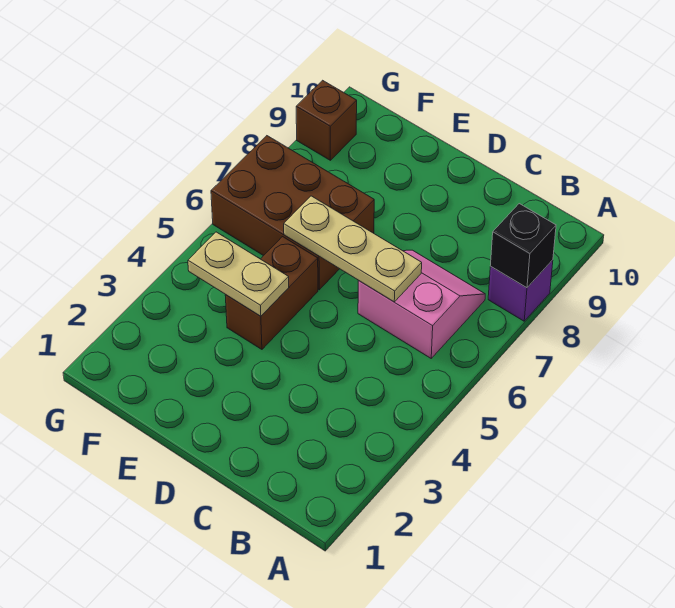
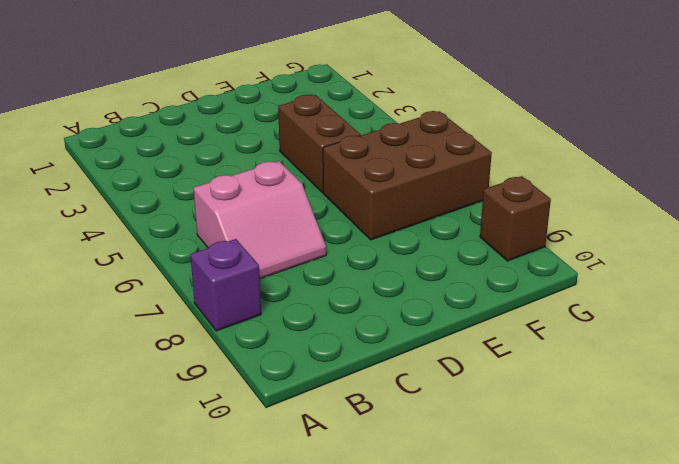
none -> black brick A8 level 2
none -> tan plate C6:E6 level 2

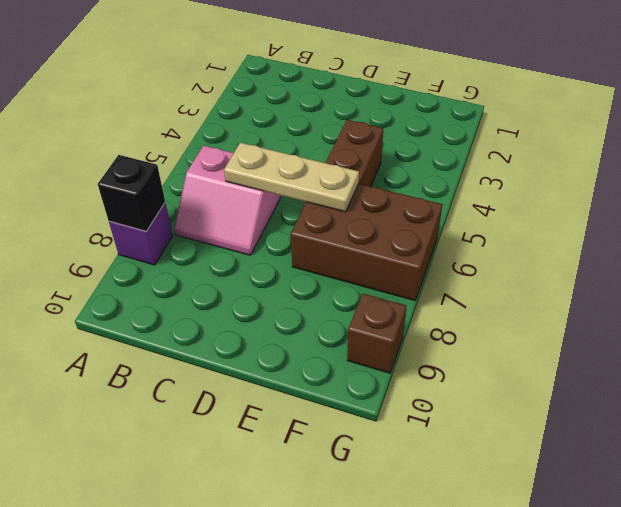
none -> tan plate E4:F4 level 2

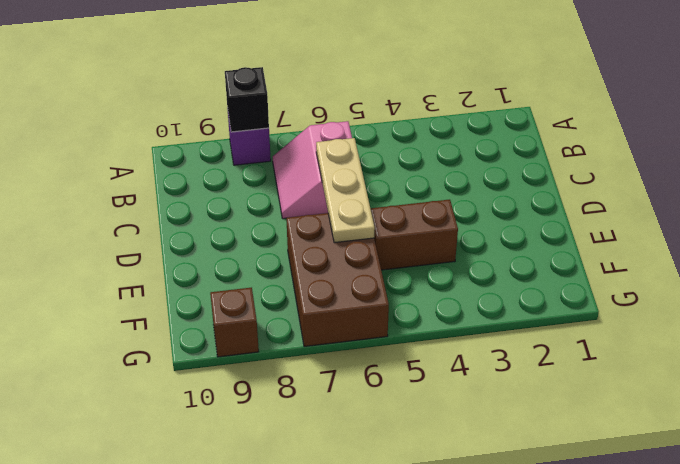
none -> tan plate E4:F4 level 2

